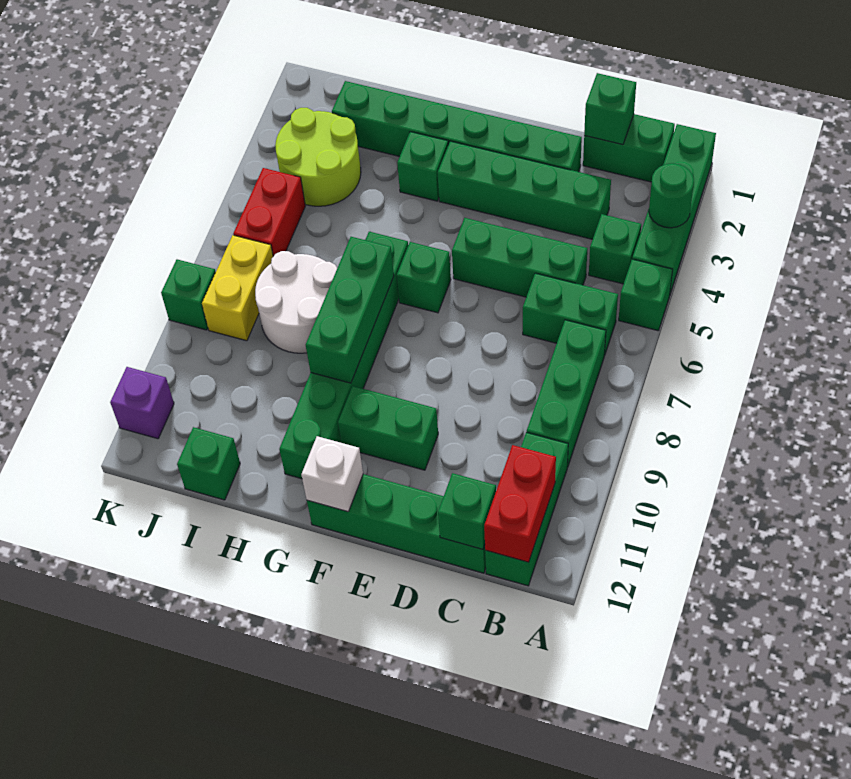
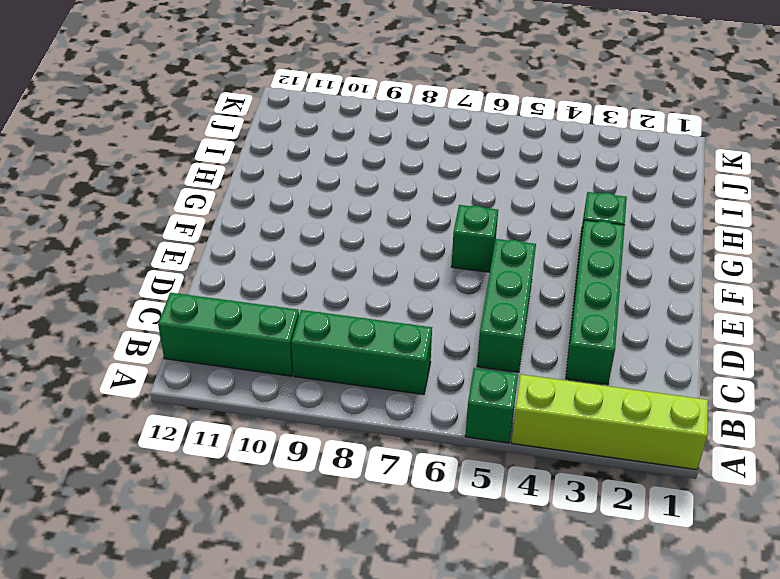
lime brick A1:A4 level 1 -> green brick A1:A4 level 1
none -> green brick B1:C1 level 1
none -> green brick B4 level 1
none -> green brick B6:C6 level 1

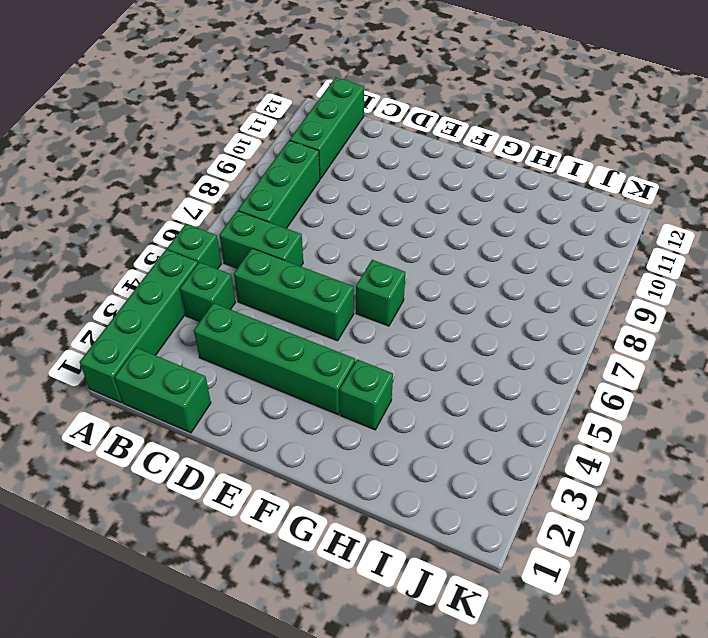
none -> green brick C12:F12 level 1
none -> green brick D2:I2 level 1
none -> green brick E10:F10 level 1

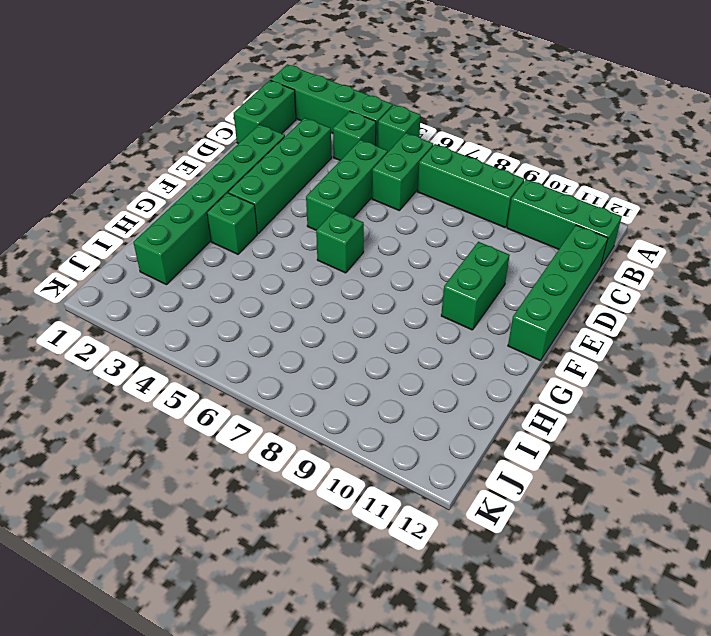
none -> green brick G6:G11 level 1
none -> white round brick H7:I8 level 1
none -> lime round brick I3:J4 level 1

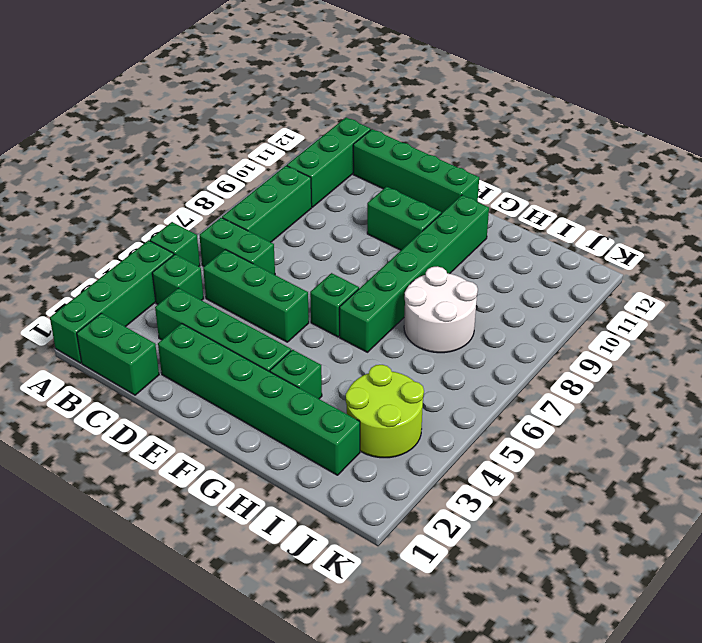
none -> green brick I12 level 1
none -> red brick J5:J6 level 1
none -> yellow brick J7:J8 level 1

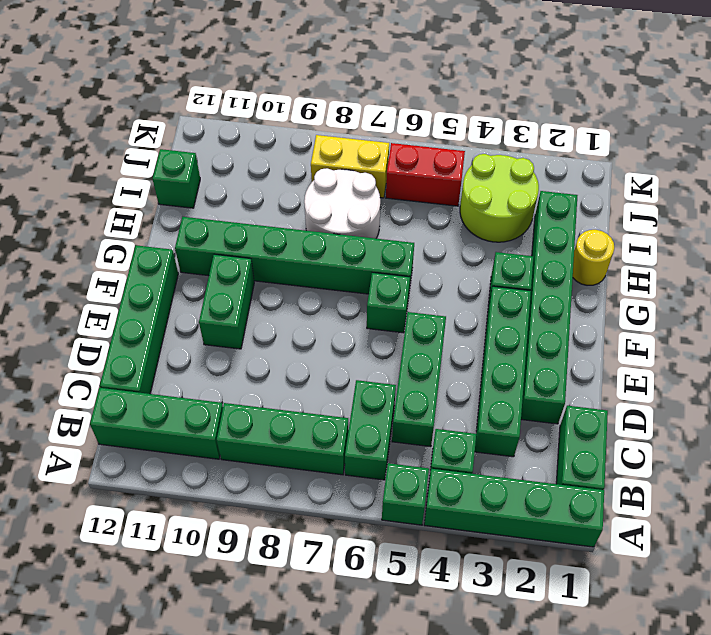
yellow round brick H1 level 1 -> none
none -> green brick K8 level 1
none -> purple brick K11 level 1
none -> green round brick A3 level 2

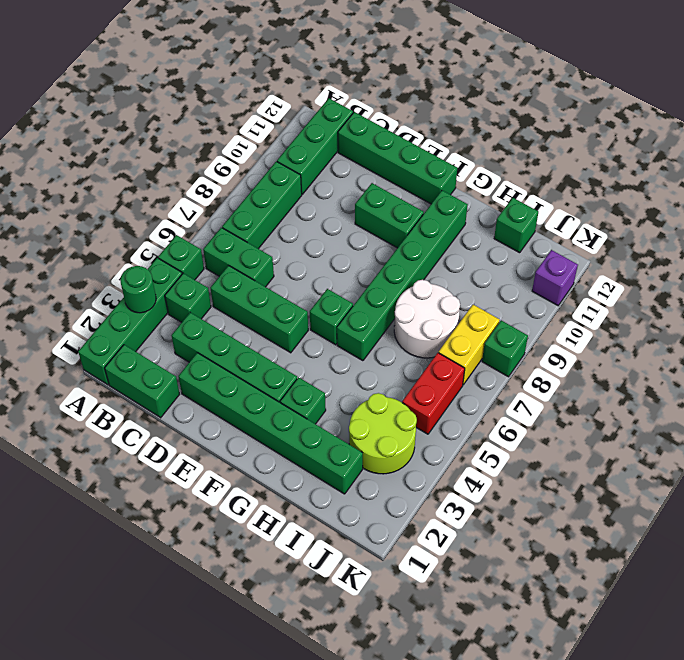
none -> red brick B11:B12 level 2
none -> green brick C1 level 2
none -> green brick C12 level 2

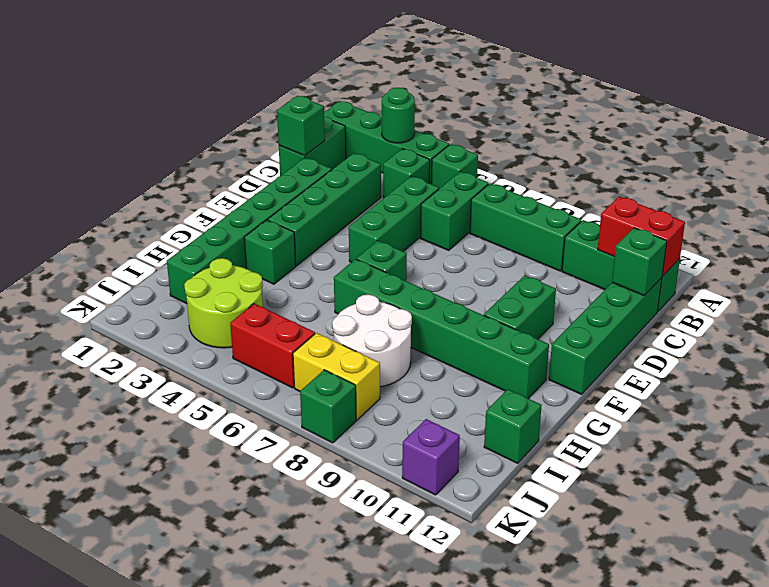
none -> white brick F12 level 2
none -> green brick G7:G9 level 2

